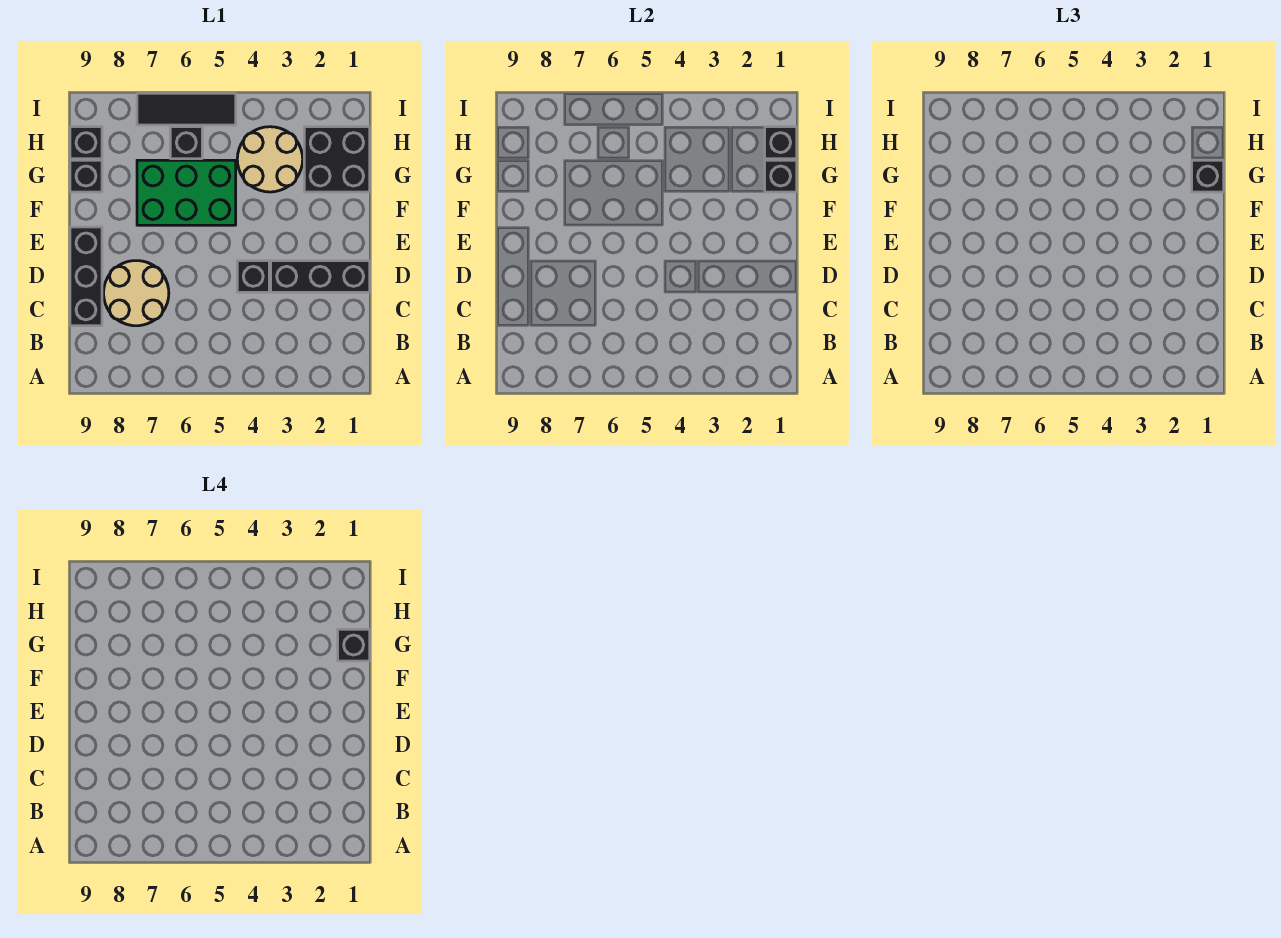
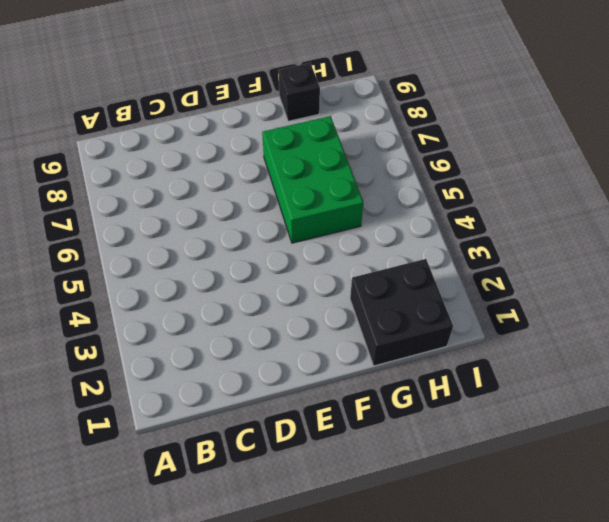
none -> tan round brick C7:D8 level 1
none -> black brick C9:E9 level 1
none -> black brick D1:D3 level 1

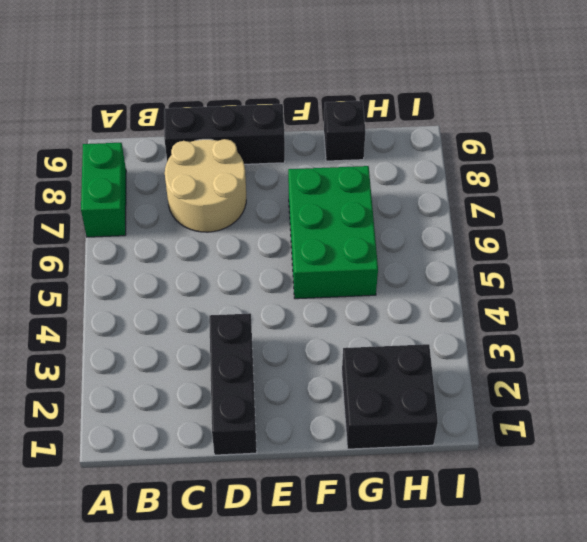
green brick A7:A8 level 1 -> none
none -> black brick D4 level 1
none -> tan round brick G3:H4 level 1
none -> black brick H6 level 1

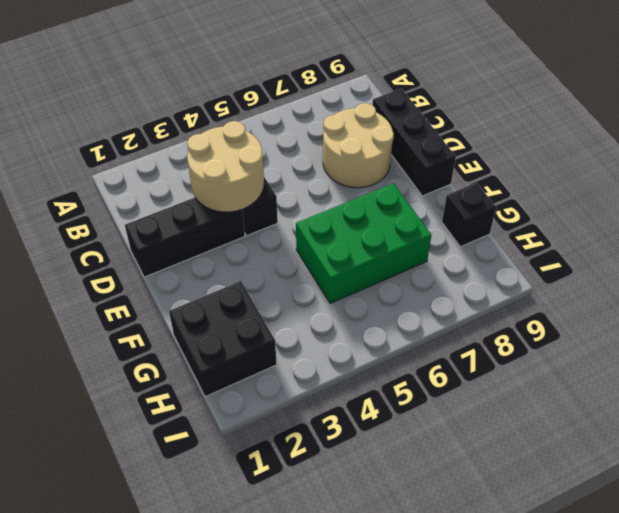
tan round brick C3:D4 level 2 -> tan round brick G3:H4 level 1
none -> black brick H6 level 1
none -> black brick H9 level 1
none -> black tile I5:I7 level 1

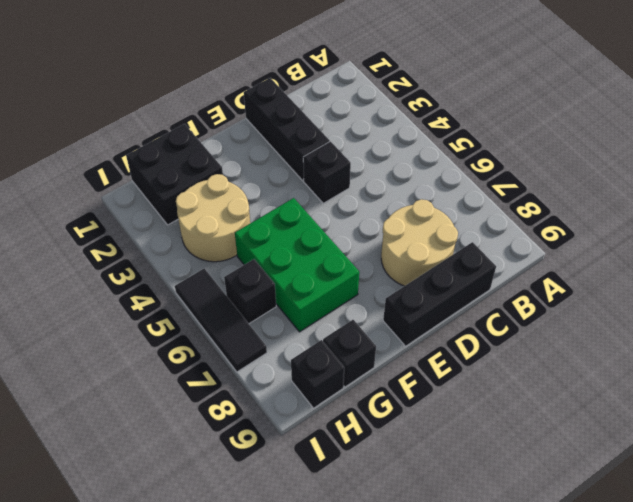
none -> black brick G1 level 2
none -> black brick H1 level 2
none -> black brick G1 level 3

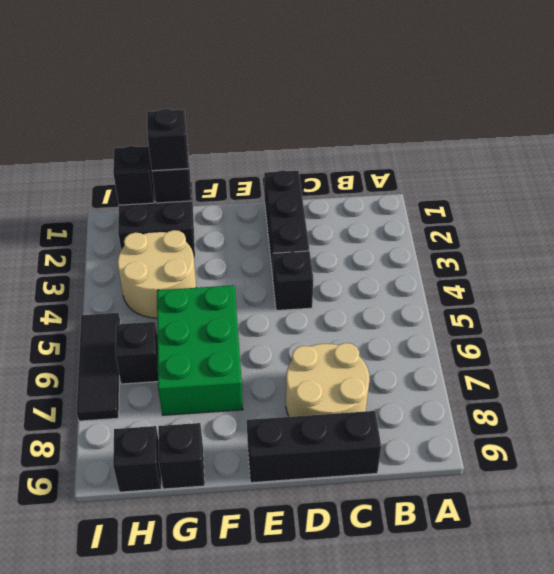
none -> black brick G1 level 4

